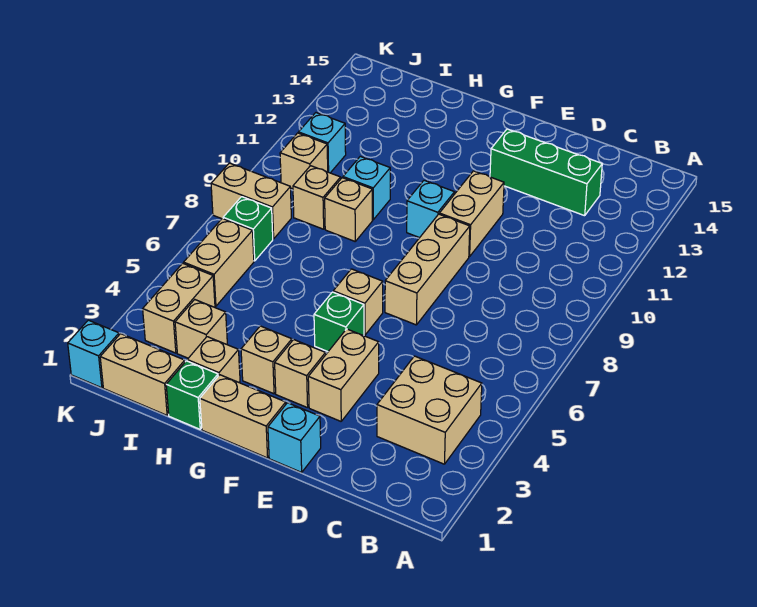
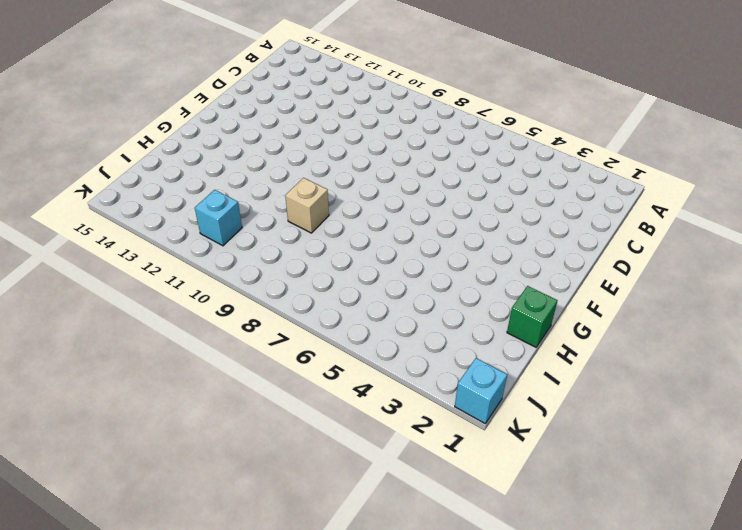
none -> tan brick B3:C4 level 1
none -> green brick C13:E13 level 1
none -> cyan brick E1 level 1

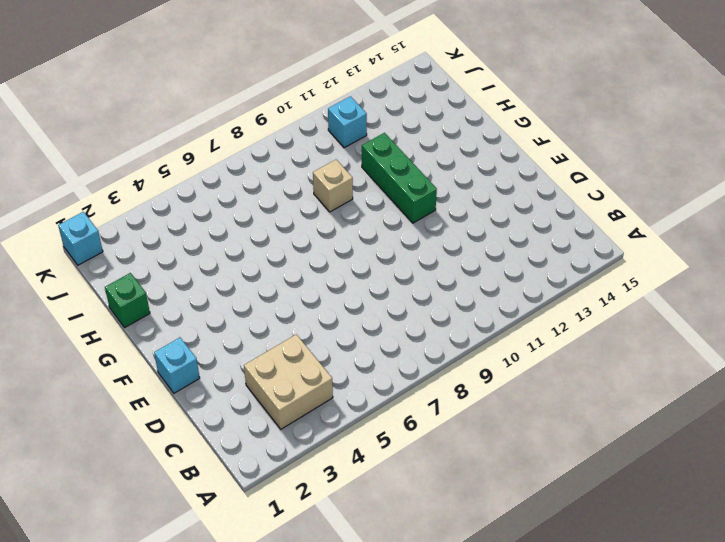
green brick F11:H11 level 1 -> green brick C13:E13 level 1
none -> tan brick E3:E4 level 1
none -> tan brick E7:E9 level 1
none -> tan brick E10:E11 level 1

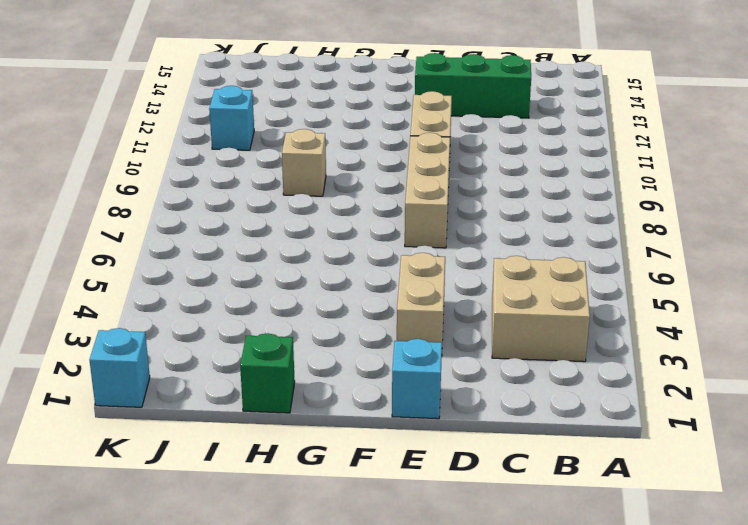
none -> tan brick F1:G1 level 1
none -> tan brick F3 level 1
none -> green brick F5 level 1

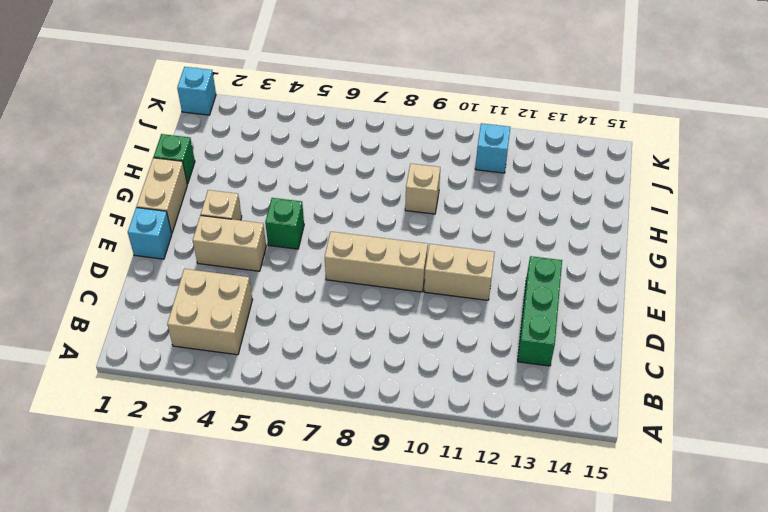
none -> tan brick F6 level 1
none -> cyan brick F10 level 1
none -> tan brick G3 level 1

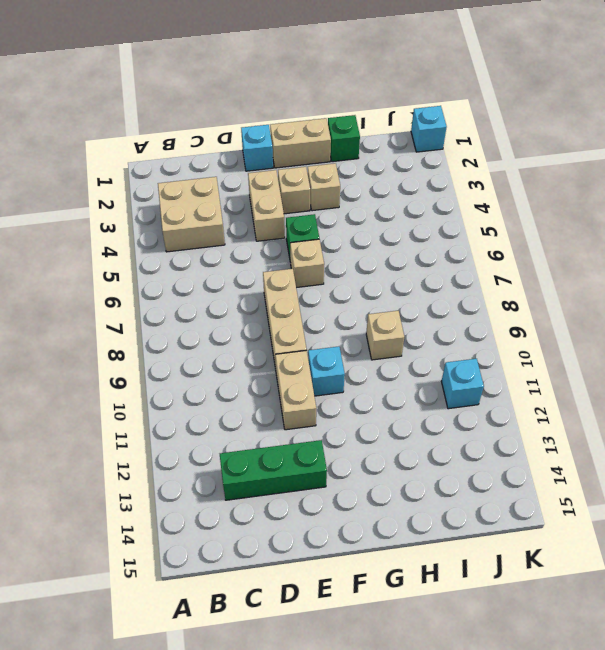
none -> tan brick H2 level 1
none -> cyan brick H10 level 1
none -> tan brick I1:J1 level 1

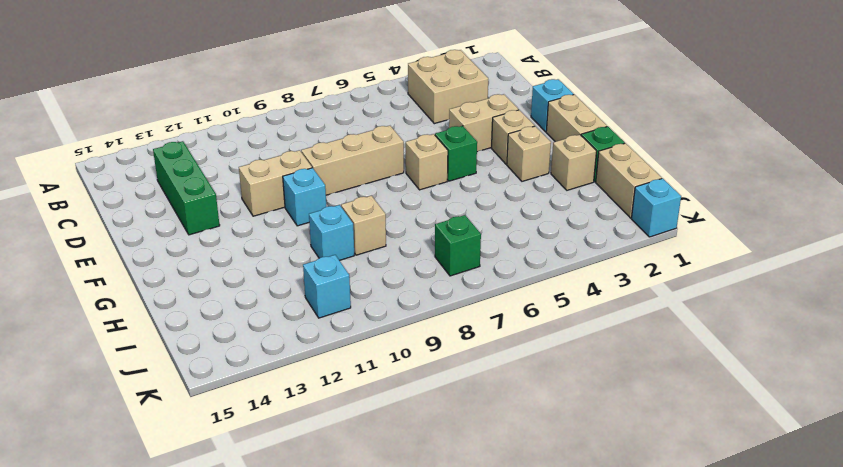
none -> tan brick I3 level 1
none -> tan brick I9 level 1
none -> tan brick J3:J4 level 1

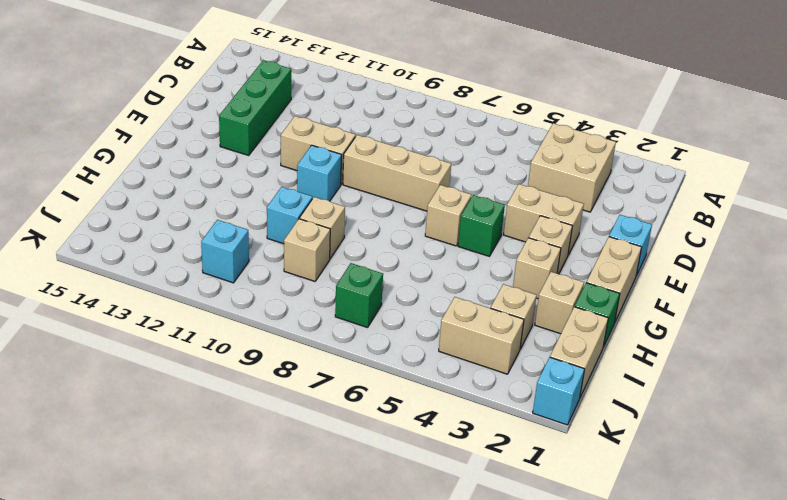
none -> tan brick J5:J6 level 1
none -> tan brick J8:K8 level 1
none -> tan brick J10 level 1

